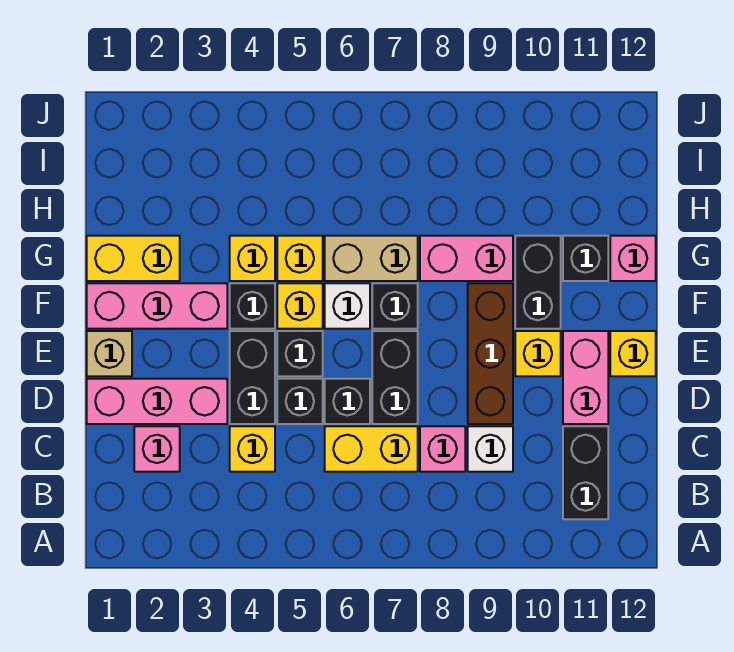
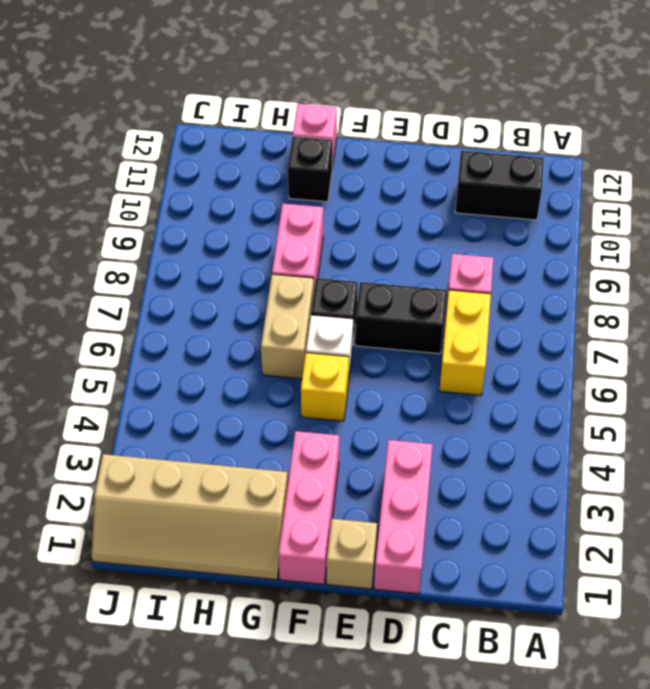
tan slope G1:J2 level 1 top 2 -> yellow brick G1:G2 level 1
none -> pink brick C2 level 1
none -> yellow brick C4 level 1
none -> white brick C9 level 1
none -> black brick D4:E4 level 1

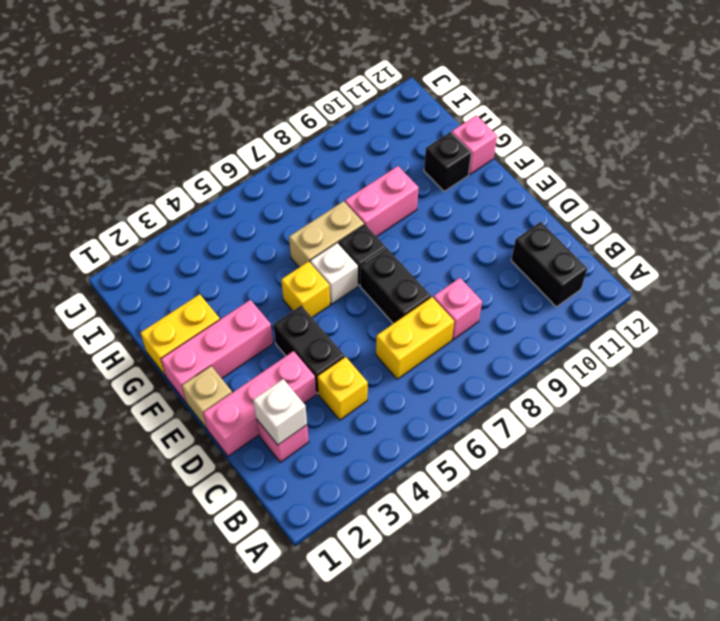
white brick C2 level 2 -> white brick C9 level 1
none -> black brick D5 level 1
none -> black brick D6 level 1
none -> brown brick D9:F9 level 1
none -> pink brick D11:E11 level 1

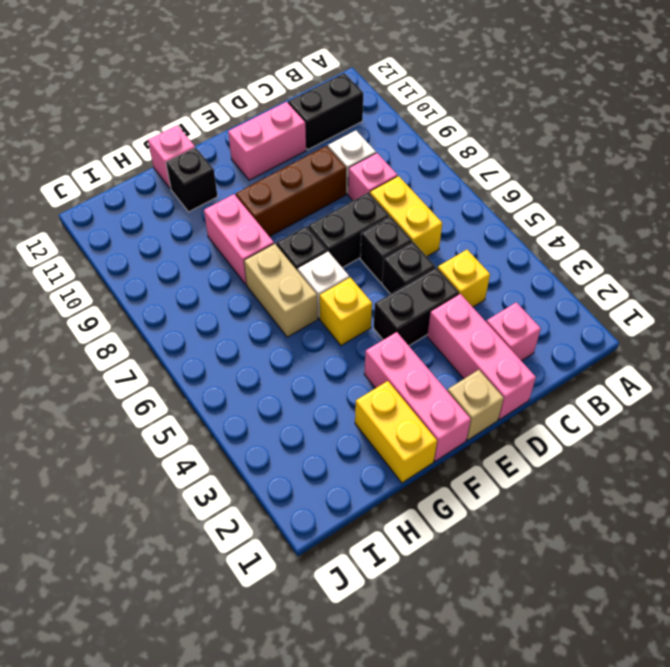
none -> black brick E5 level 1
none -> yellow brick E10 level 1
none -> yellow brick E12 level 1
none -> black brick F4 level 1

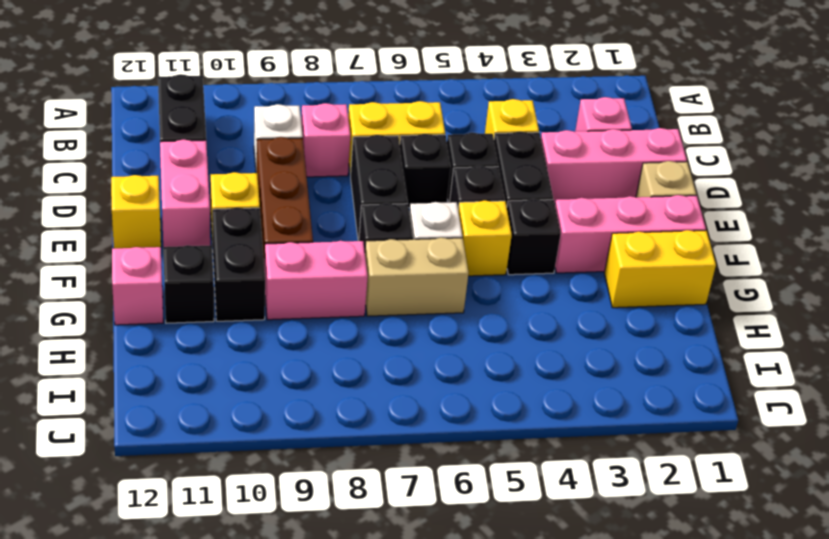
none -> yellow brick G4 level 1
none -> yellow brick G5 level 1

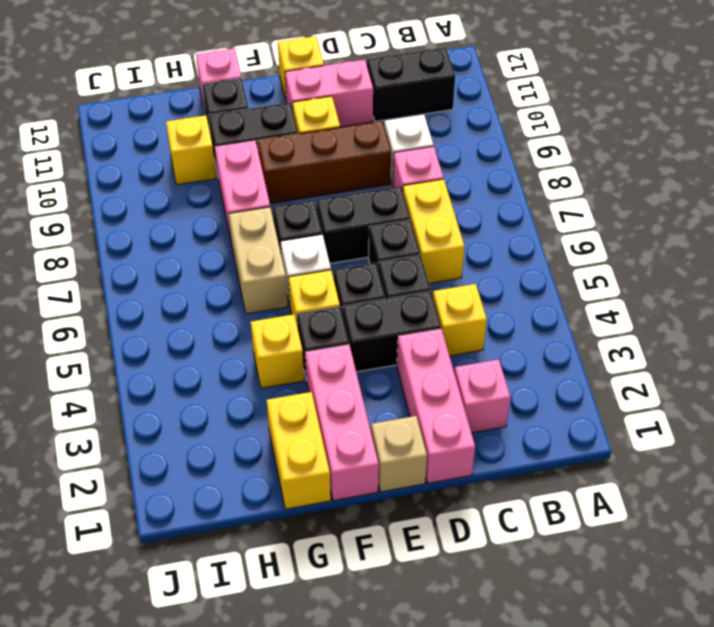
yellow brick H10 level 1 -> yellow brick G5 level 1

